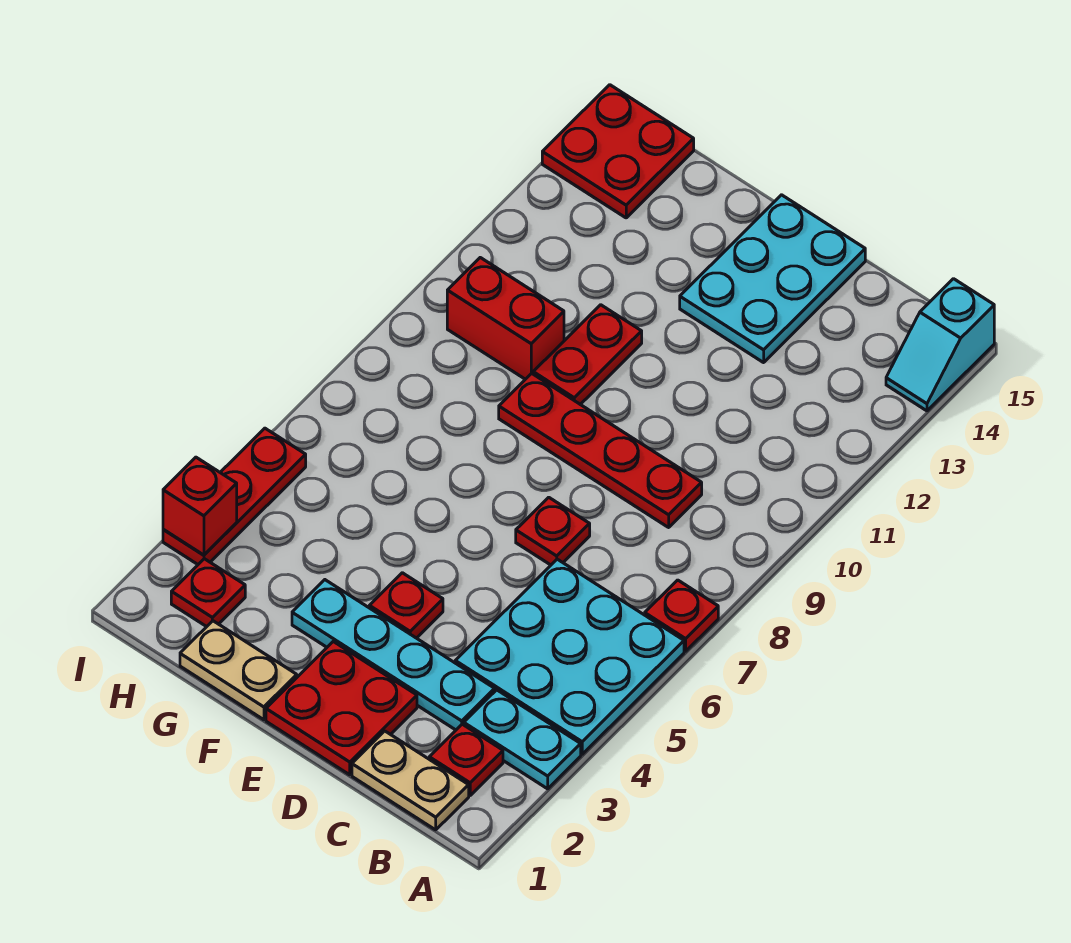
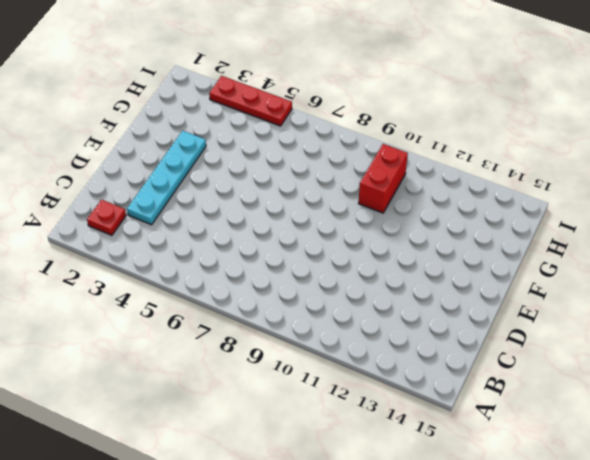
none -> cyan plate A3:B3 level 1
none -> cyan plate A4:C6 level 1
none -> red plate A7 level 1

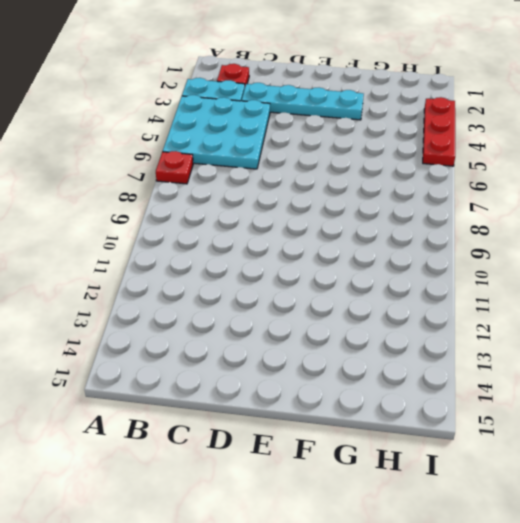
none -> cyan slope A14:A15 level 1 top 15
none -> tan plate B1:C1 level 1
none -> red plate C9:F9 level 1

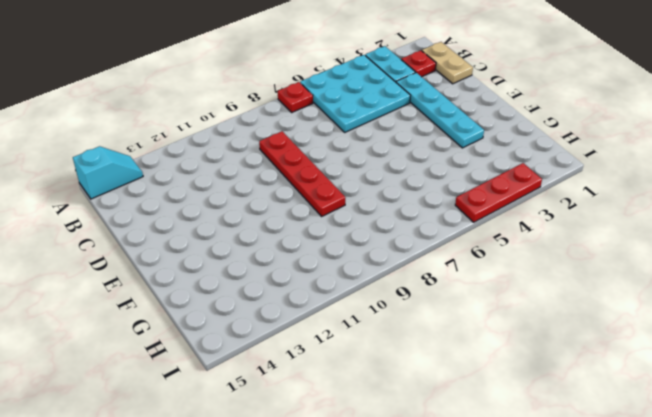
none -> red plate D1:E2 level 1
none -> red plate D7 level 1
none -> cyan plate D13:E15 level 1

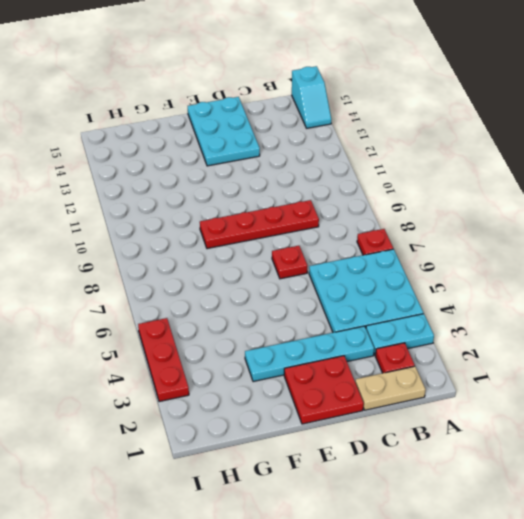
none -> red plate E4 level 1
none -> tan plate F1:G1 level 1
none -> red plate F10:F11 level 1

